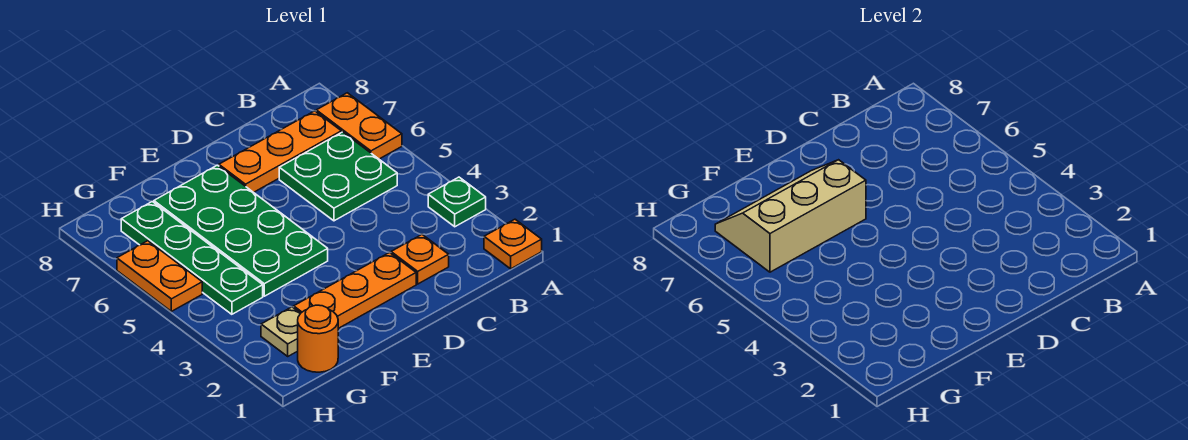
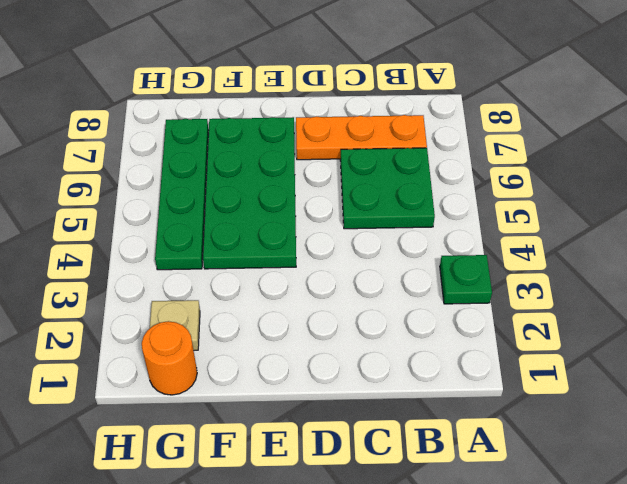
none -> orange plate A1 level 1
none -> orange plate A6:A7 level 1
none -> orange plate C2 level 1

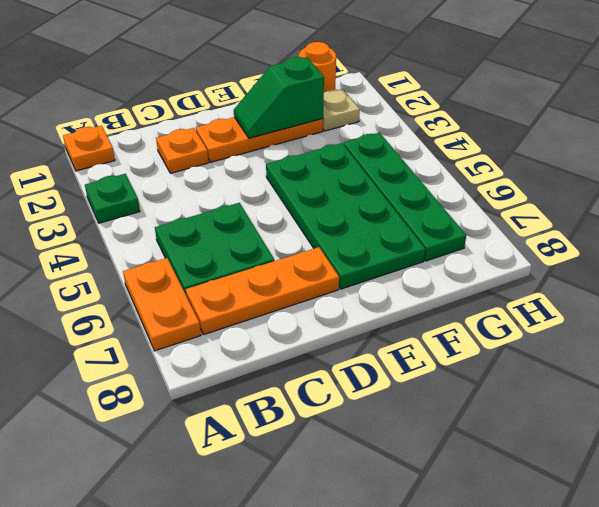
green slope E2:F2 level 2 top F -> none
none -> orange plate H5:H6 level 1
none -> tan slope E6:G7 level 2 top 6

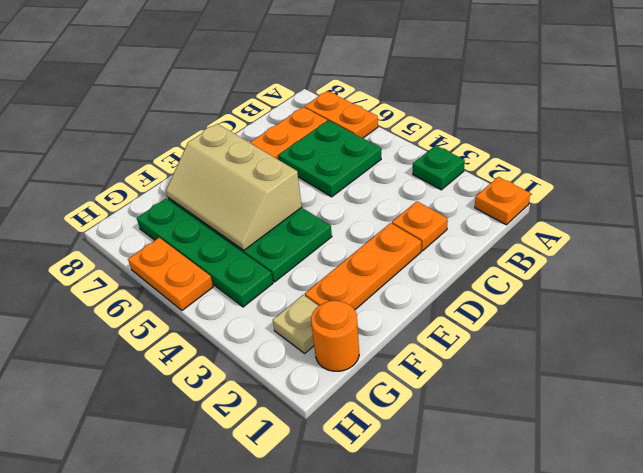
tan slope E5:F7 level 2 top E -> tan slope E6:G7 level 2 top 6

